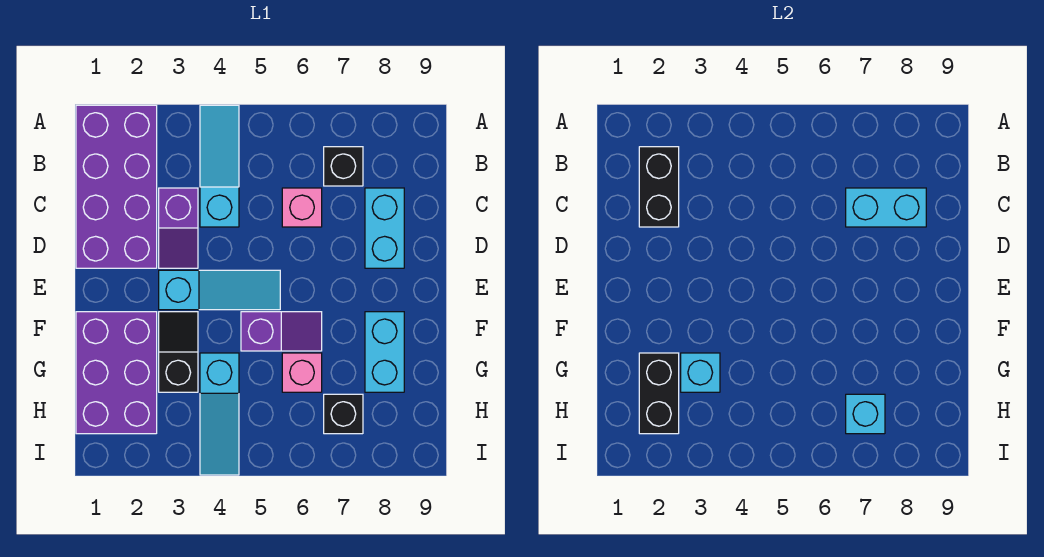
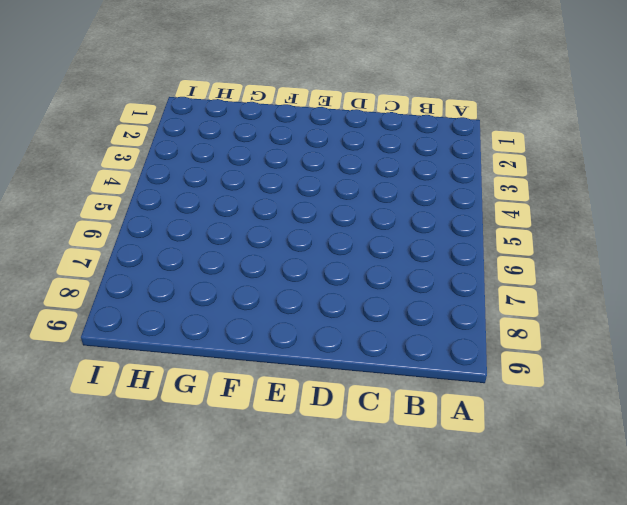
none -> purple brick A1:D2 level 1
none -> cyan slope A4:C4 level 1 top C
none -> black brick B7 level 1

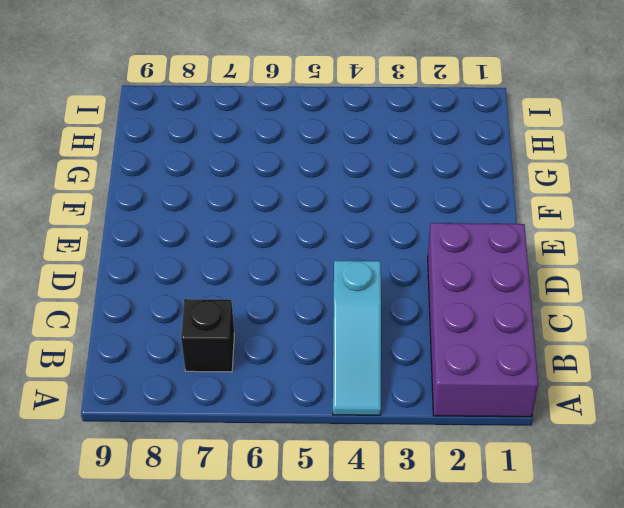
none -> purple slope C3:D3 level 1 top C
none -> pink brick C6 level 1
none -> cyan brick C8:D8 level 1

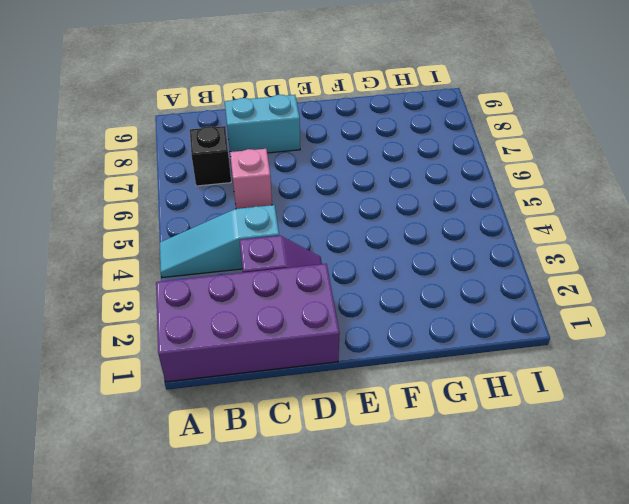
none -> cyan slope E3:E5 level 1 top 3
none -> purple brick F1:H2 level 1
none -> black slope F3:G3 level 1 top G

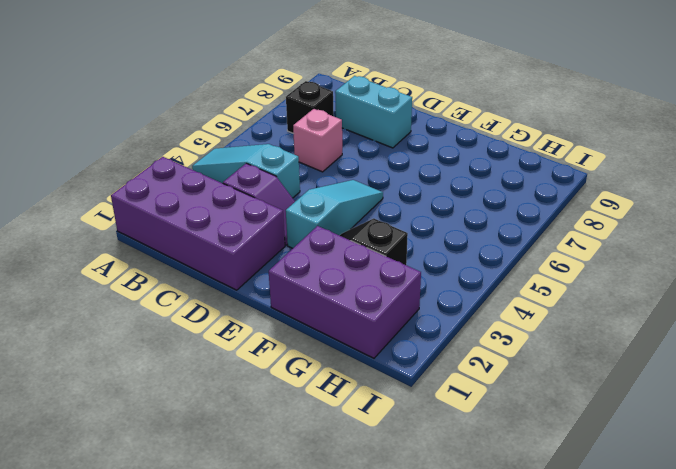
none -> purple slope F5:F6 level 1 top 5
none -> cyan brick F8:G8 level 1
none -> cyan slope G4:I4 level 1 top G

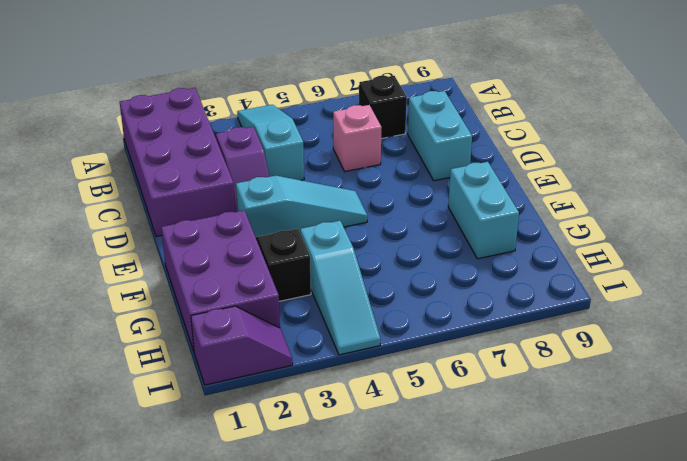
purple slope I1:I2 level 1 top 1 -> purple slope F5:F6 level 1 top 5
none -> pink brick G6 level 1
none -> black brick H7 level 1
none -> black brick B2:C2 level 2

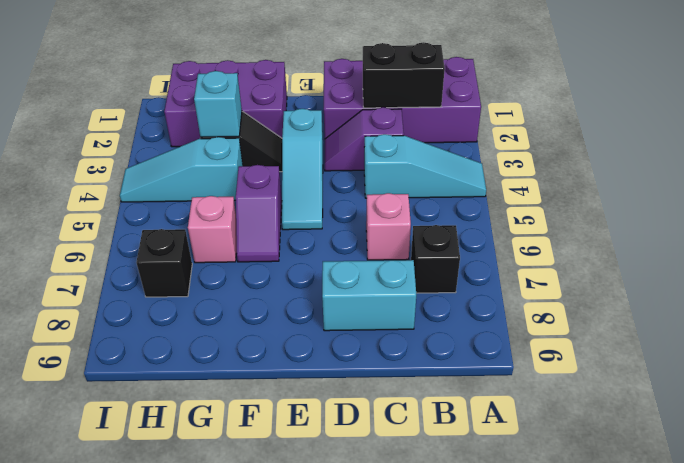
none -> cyan brick F8:G8 level 1
none -> cyan brick C7:C8 level 2
none -> black brick G2:H2 level 2

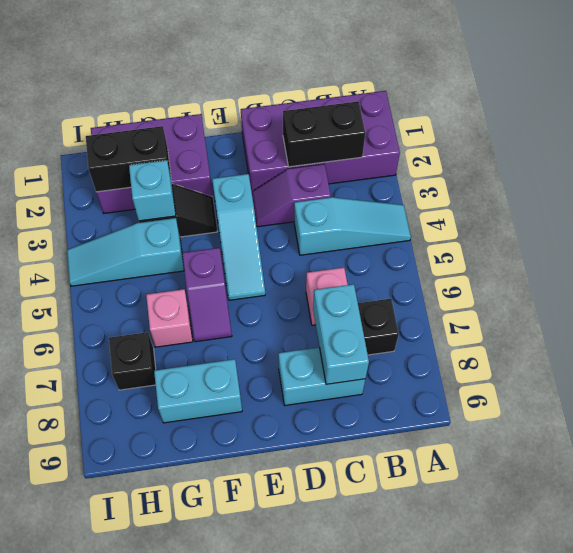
none -> cyan brick H7 level 2

